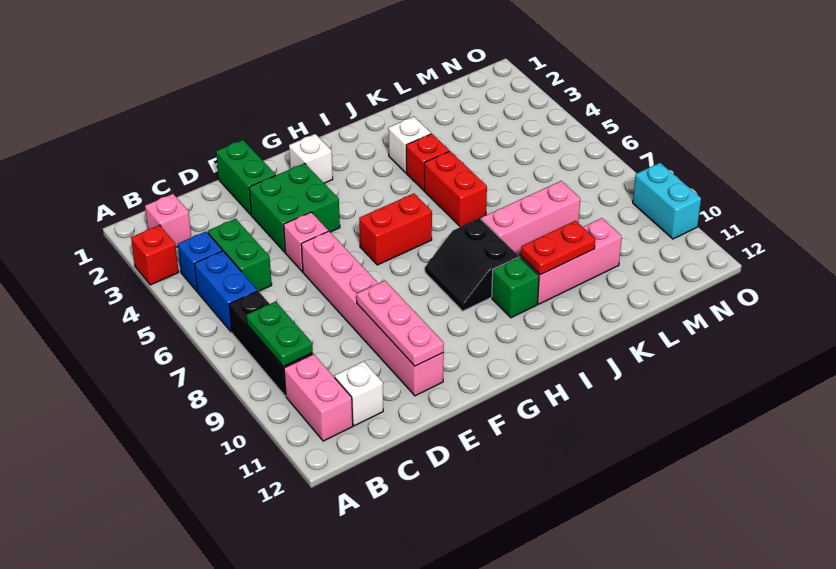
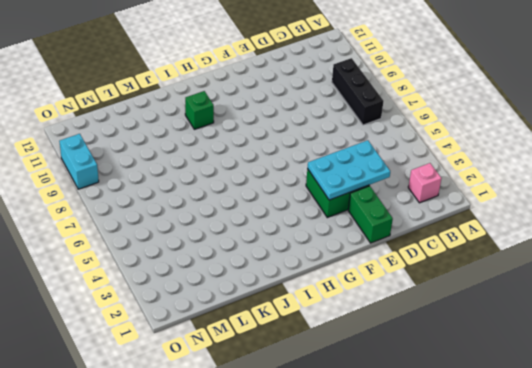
cyan plate D3:F4 level 2 -> none
none -> red brick A3 level 1
none -> blue brick B4 level 1
none -> blue brick B5:B6 level 1

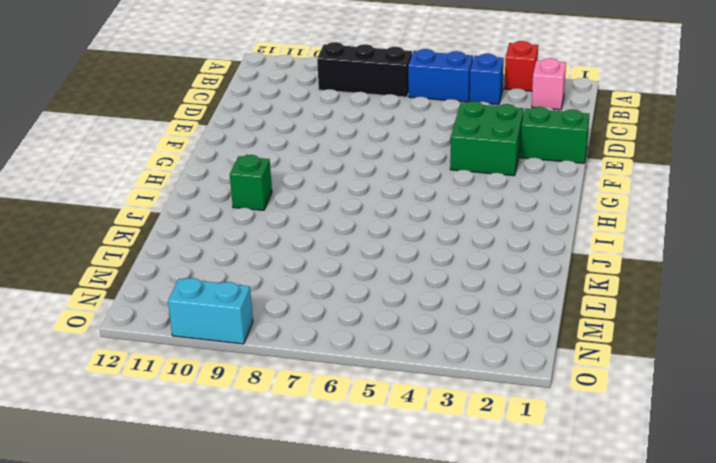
none -> pink brick B10:B11 level 1
none -> green brick C4:C5 level 1
none -> white brick C11 level 1

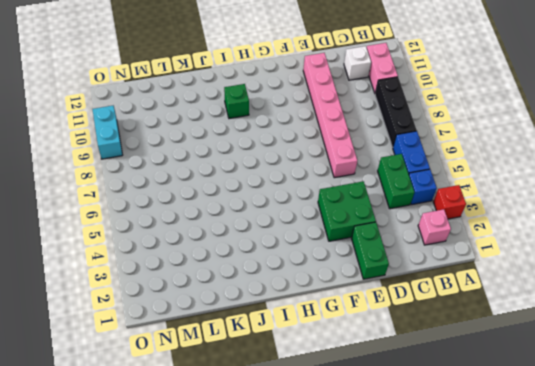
none -> pink brick E5 level 1
none -> white brick G2 level 1
none -> red brick G6:H6 level 1

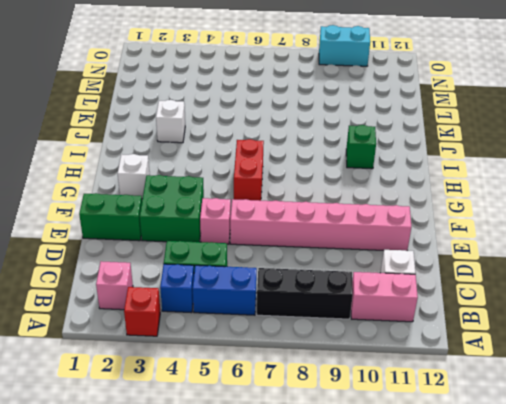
none -> black slope H8:I9 level 1 top I
none -> red brick J4 level 1
none -> red brick J5:J6 level 1

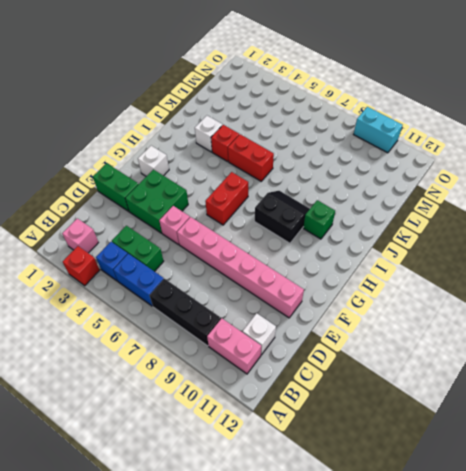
black slope H8:I9 level 1 top H -> black slope H8:I9 level 1 top I
none -> pink brick J8:L8 level 1
none -> pink brick J10:L10 level 1
none -> green plate B8:B9 level 2

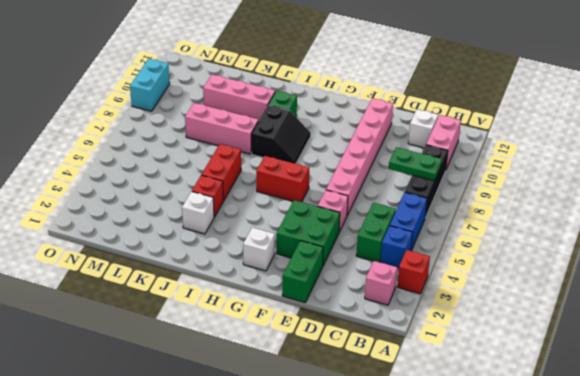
green plate B8:C8 level 2 -> green plate B8:B9 level 2
none -> pink plate E9:E11 level 2
none -> red plate J10:K10 level 2

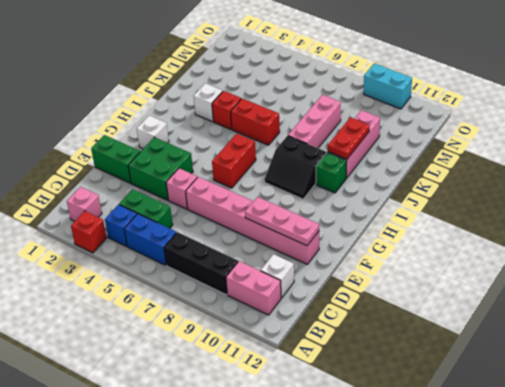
none -> green plate B8:B9 level 2

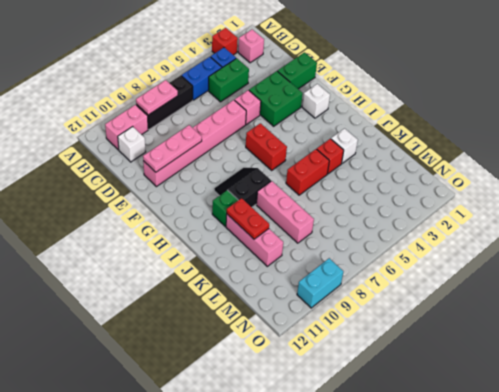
pink plate B8:B9 level 2 -> green plate B8:B9 level 2

